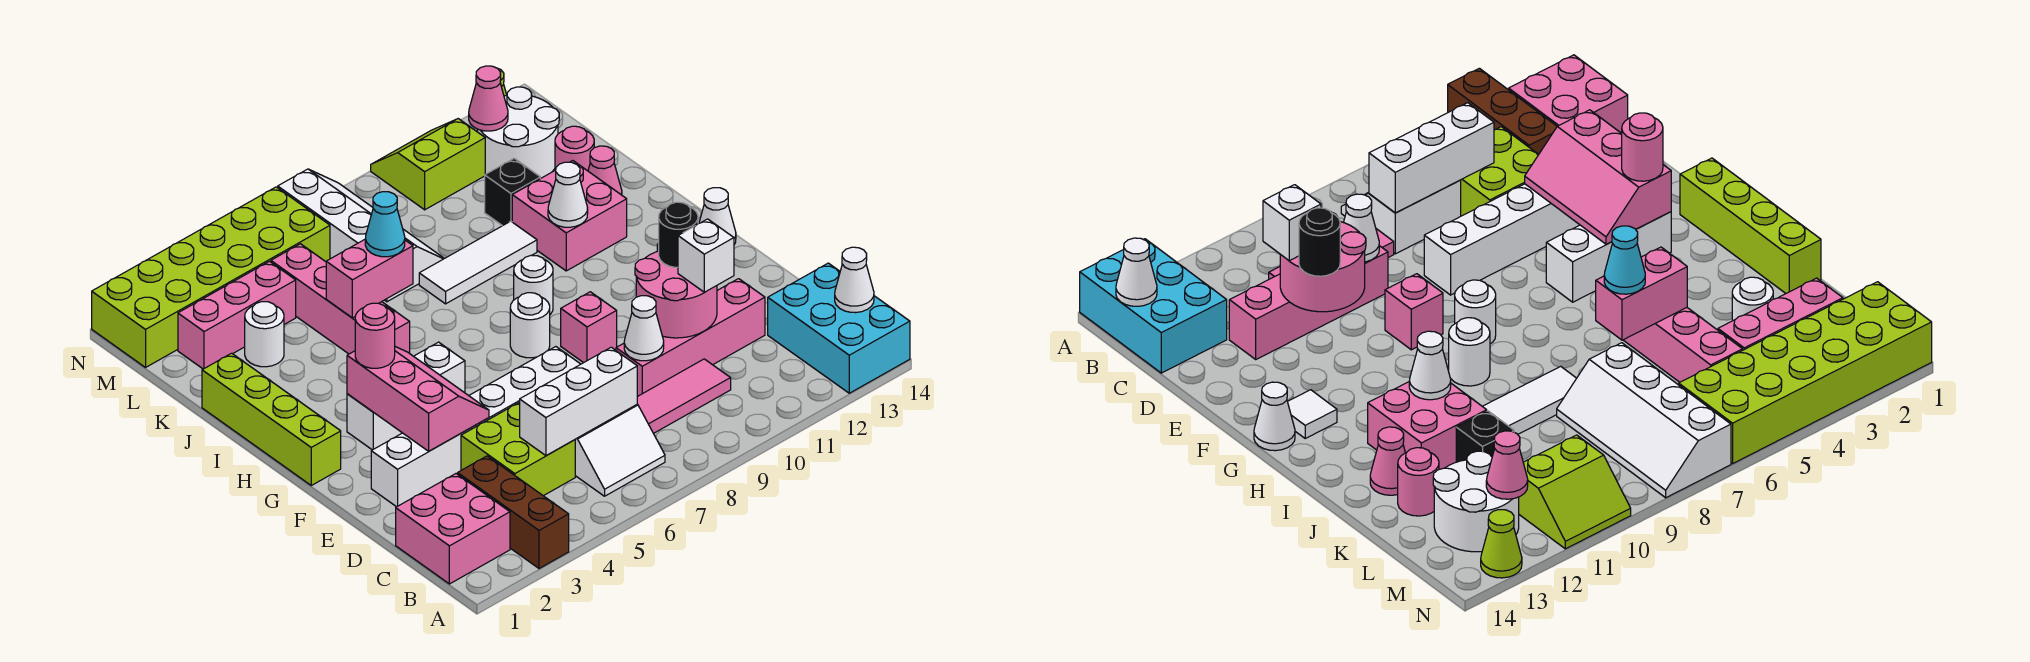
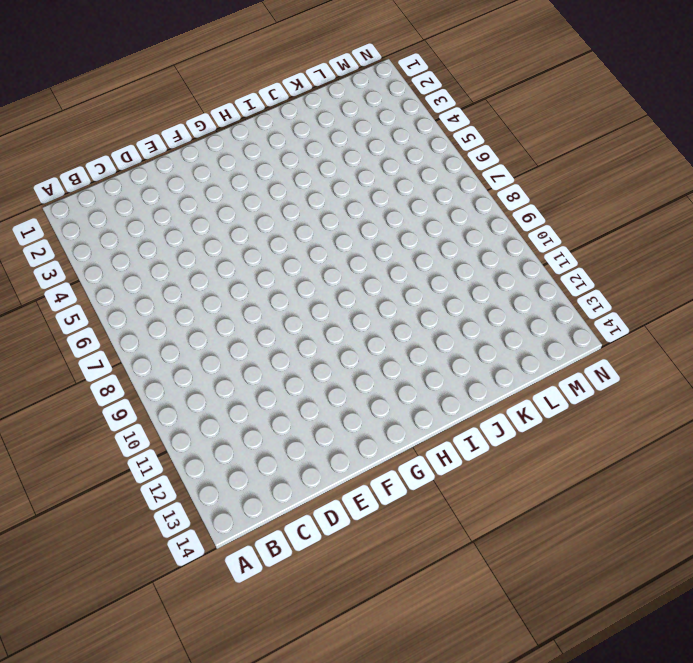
none -> brown brick A3:C3 level 1
none -> cyan brick A13:C14 level 1
none -> pink brick B1:C2 level 1
none -> white slope B6:C7 level 1 top C

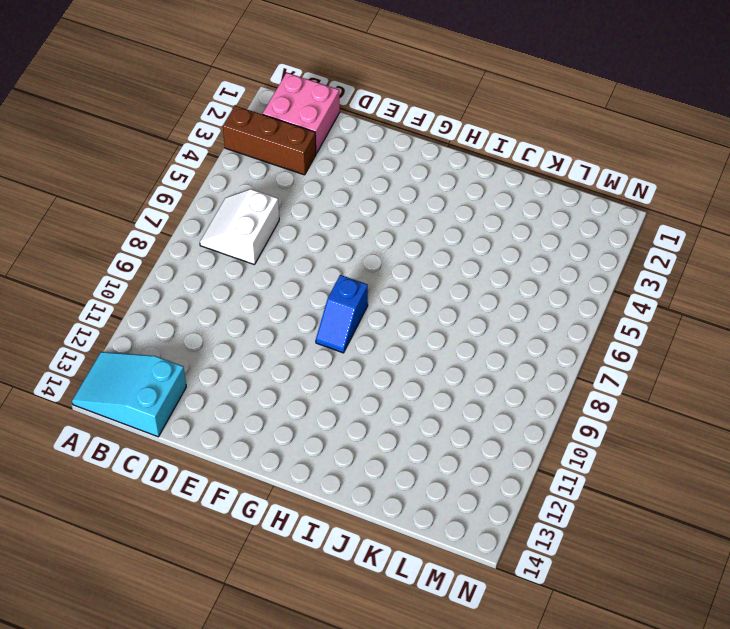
cyan slope A13:C14 level 1 top C -> cyan brick A13:C14 level 1
blue slope G8:G9 level 1 top 8 -> white round brick G8 level 1
none -> lime brick C4:D5 level 1
none -> pink tile C8:C10 level 1
none -> pink brick D9:D12 level 1
none -> white brick E2:E7 level 1

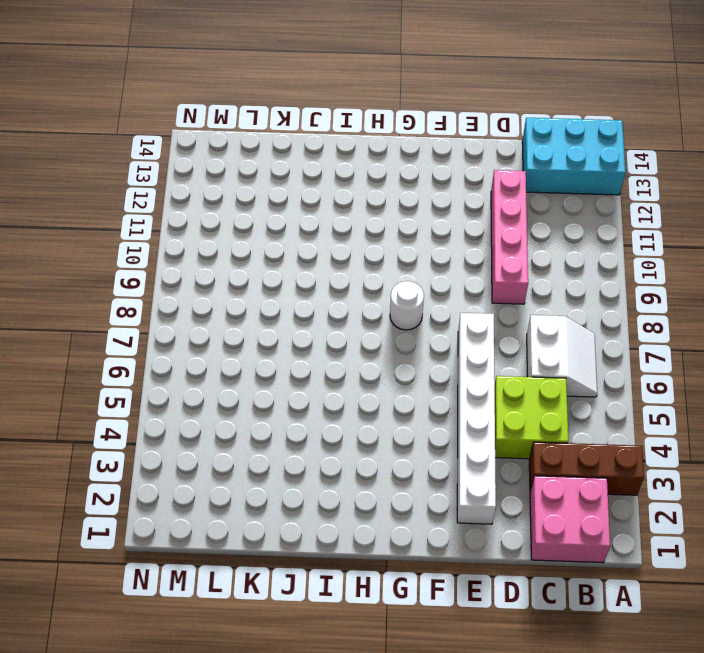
none -> pink tile C8:C10 level 1
none -> pink brick F9 level 1
none -> lime brick G1:J1 level 1
none -> white brick G3:G5 level 1

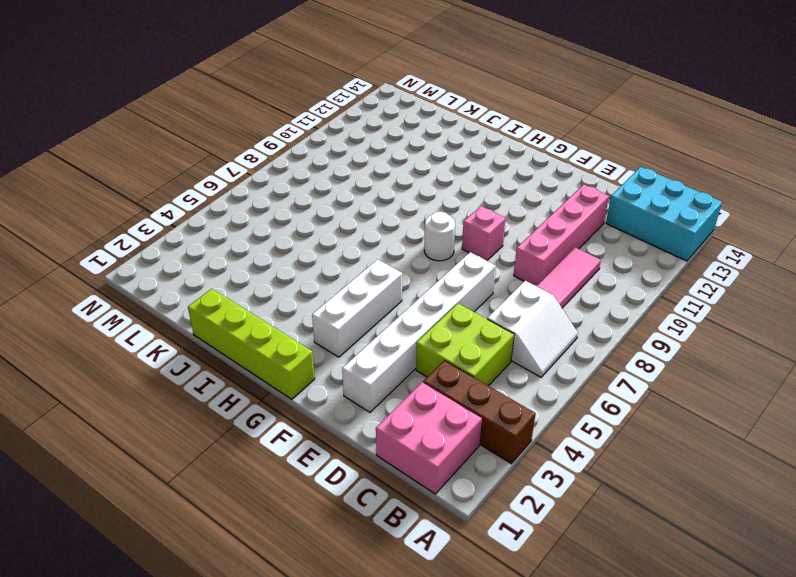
none -> white tile G13 level 1
none -> white cone G14 level 1
none -> white round brick H9 level 1
none -> pink brick I5:L5 level 1

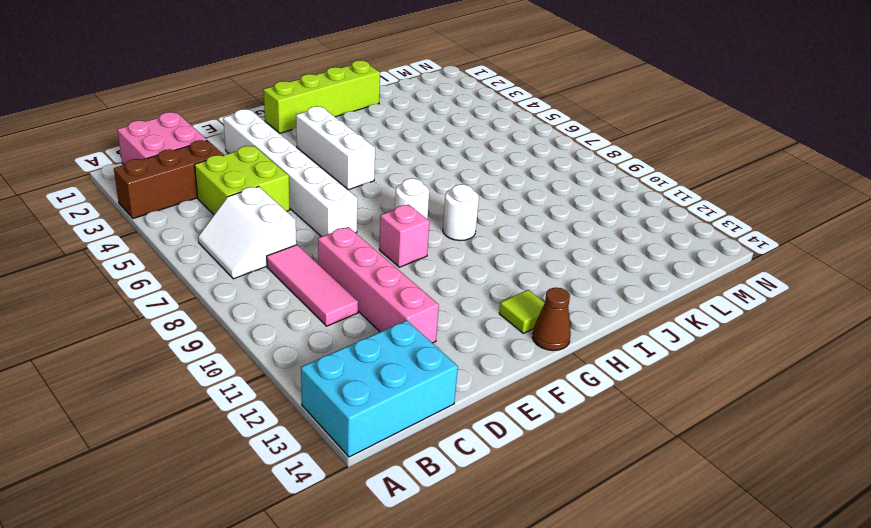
lime tile G13 level 1 -> white tile G13 level 1
brown cone G14 level 1 -> white cone G14 level 1
none -> pink brick I5:L5 level 1
none -> pink brick I11:J12 level 1
none -> white tile J8:J10 level 1
none -> pink cone J13 level 1

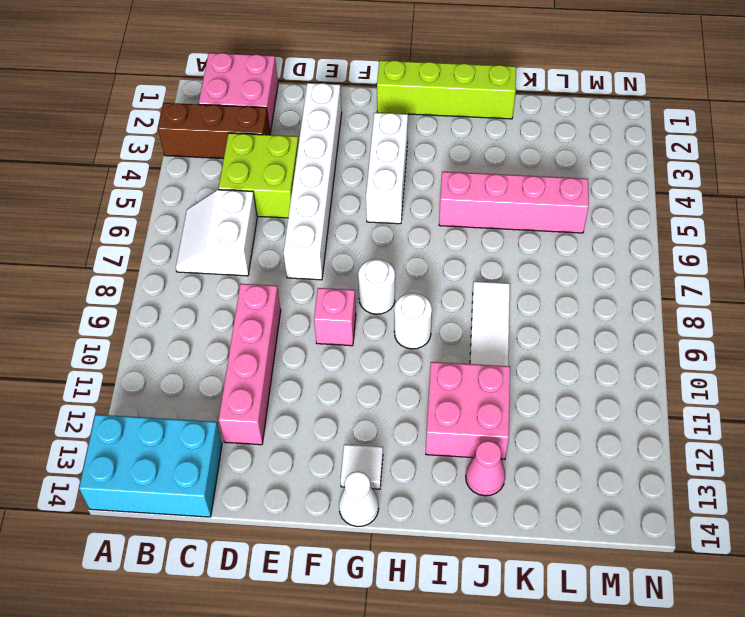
none -> pink tile C8:C10 level 1
none -> white round brick K3 level 1
none -> white slope K7:N8 level 1 top 7
none -> black brick K11 level 1

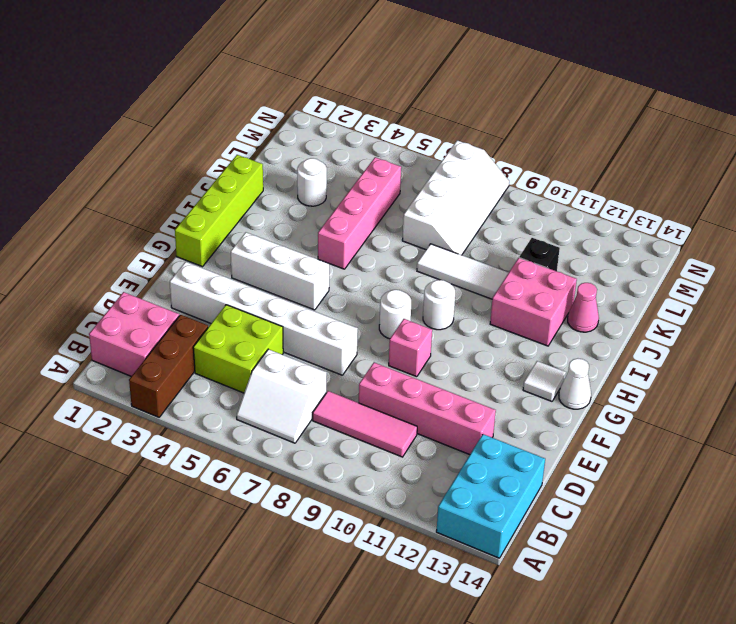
none -> pink round brick K13 level 1
none -> pink brick L2:L4 level 1
none -> white round brick L12:M13 level 1
none -> lime brick M1:N6 level 1

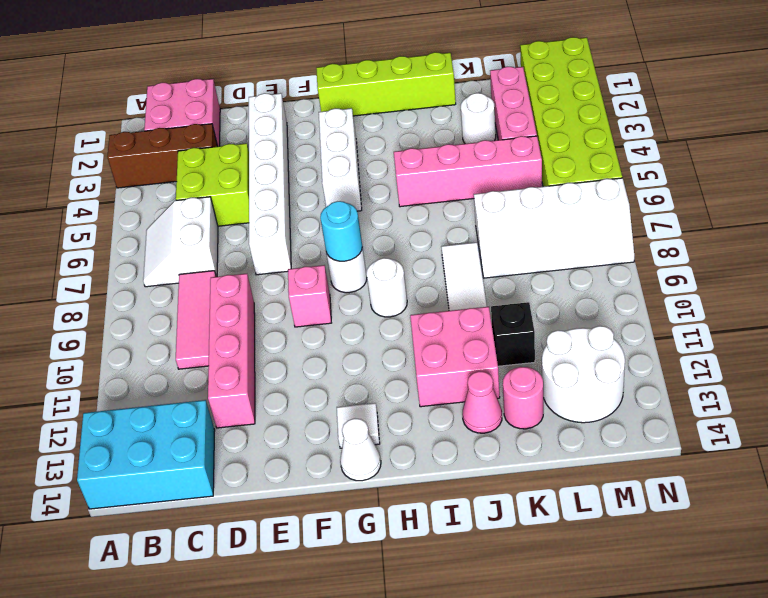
cyan round brick G8 level 2 -> none
none -> lime slope M10:N11 level 1 top M
none -> lime cone N13 level 1
none -> white cone B14 level 2
none -> white brick C5:C7 level 2

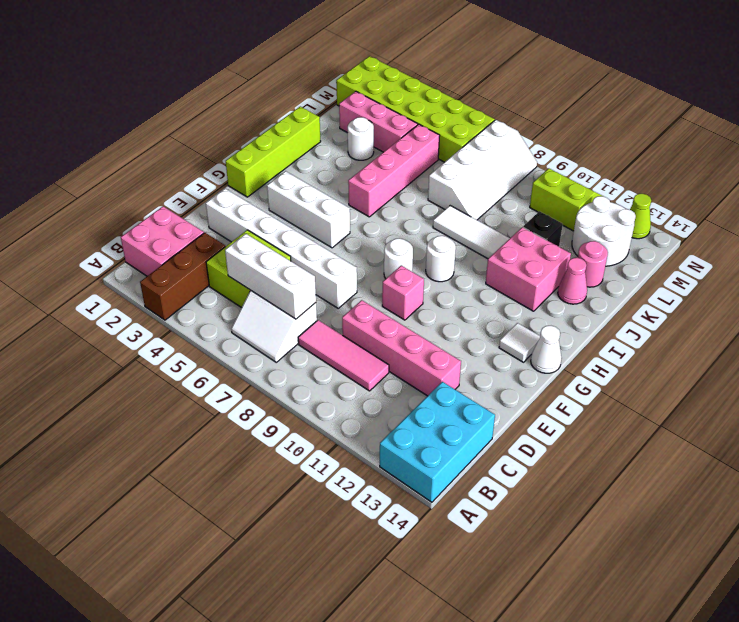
none -> white cone B14 level 2
none -> white cone D9 level 2
none -> pink round brick D10:E11 level 2
none -> pink slope E3:G4 level 2 top 3

